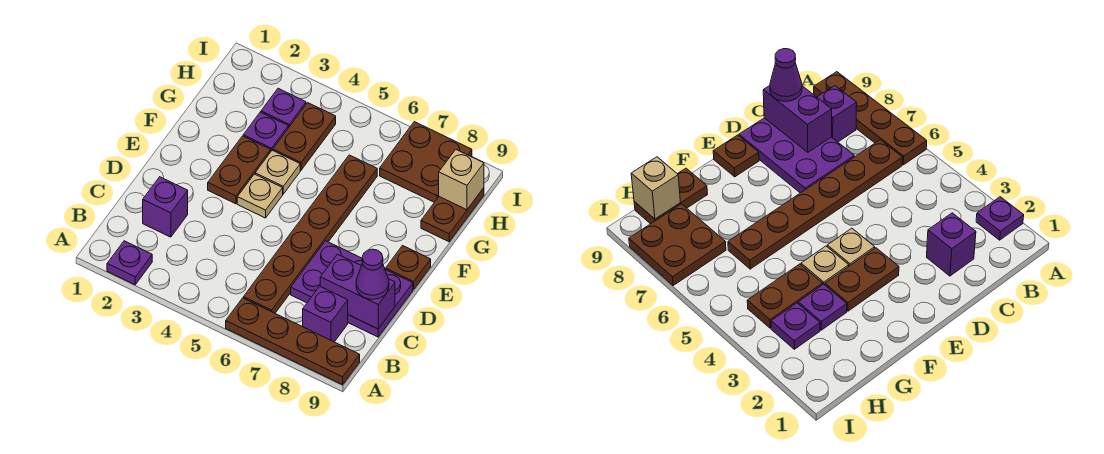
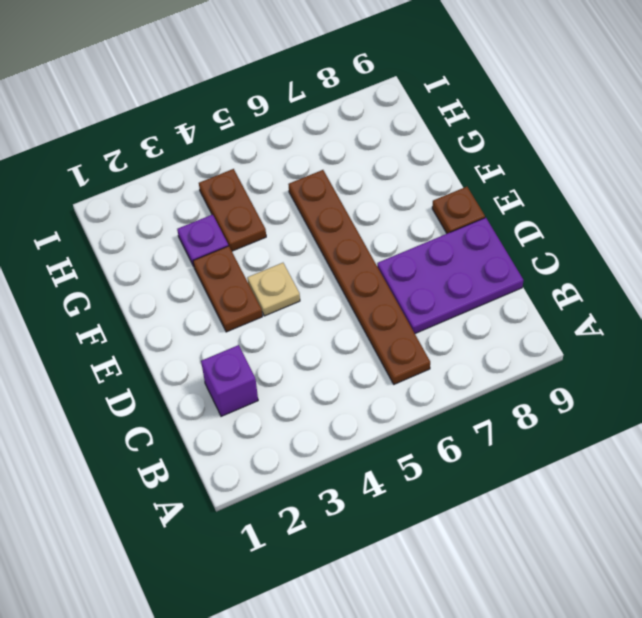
none -> purple plate A2 level 1
none -> brown plate A6:A9 level 1
none -> purple brick B8 level 1

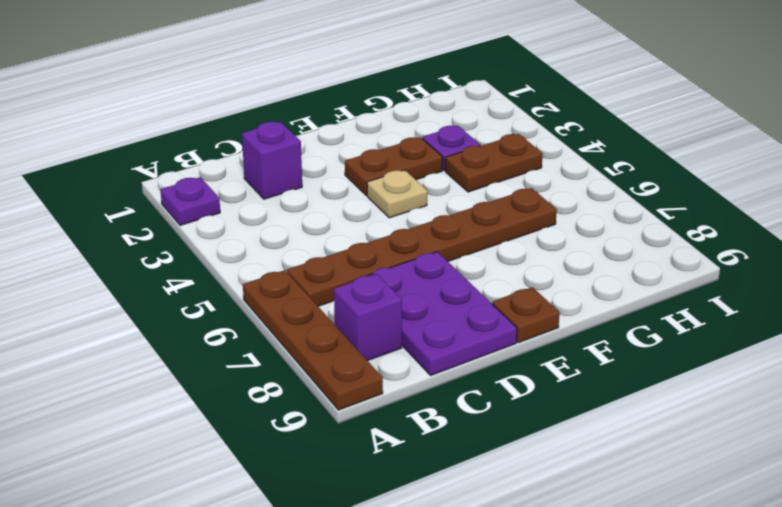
none -> tan plate F4 level 1
none -> brown plate G9:H9 level 1
none -> purple plate H3 level 1

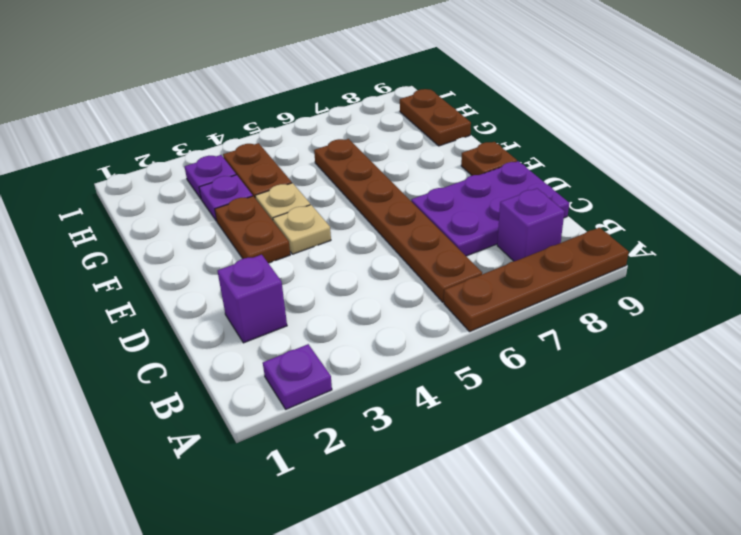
none -> brown plate H7:I8 level 1
none -> purple brick C8:C9 level 2
none -> tan brick H9 level 2

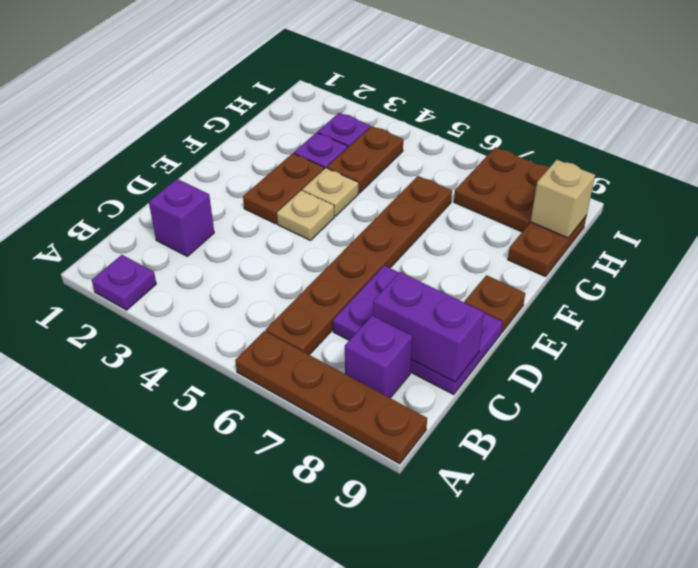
none -> purple cone C9 level 3

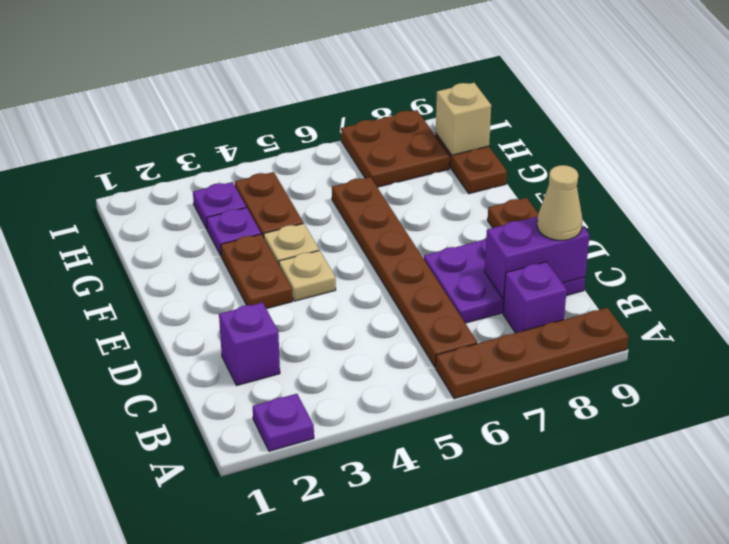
tan cone C9 level 3 -> purple cone C9 level 3

